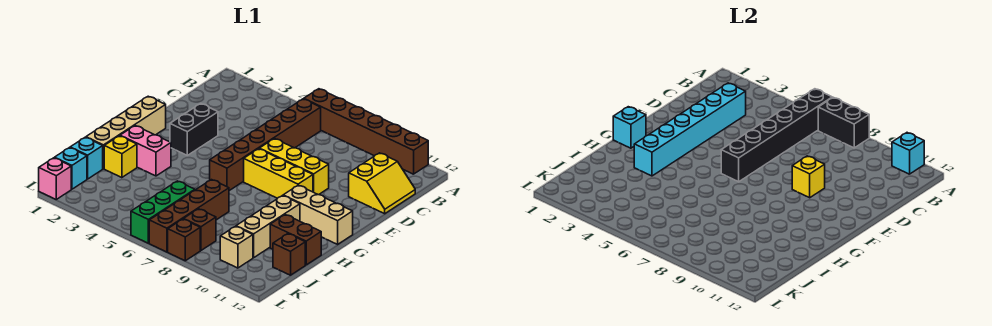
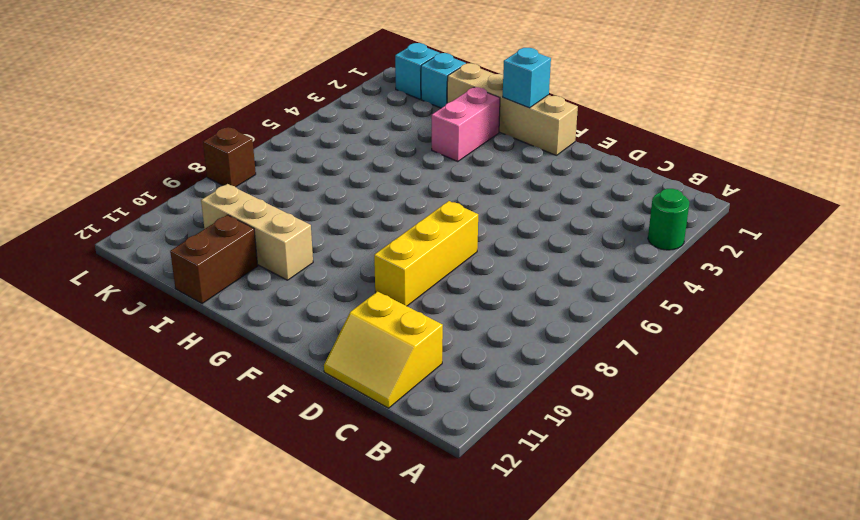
green round brick A3 level 1 -> none
none -> brown brick A6:A11 level 1
none -> brown brick B6:G6 level 1
none -> black brick E3:F3 level 1

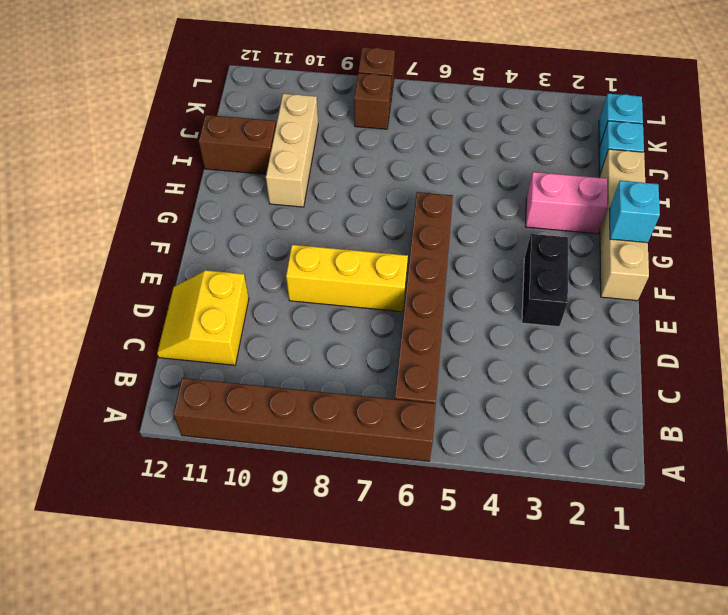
none -> yellow brick F7:F9 level 1
none -> tan brick G10:G12 level 1
none -> yellow brick I2 level 1

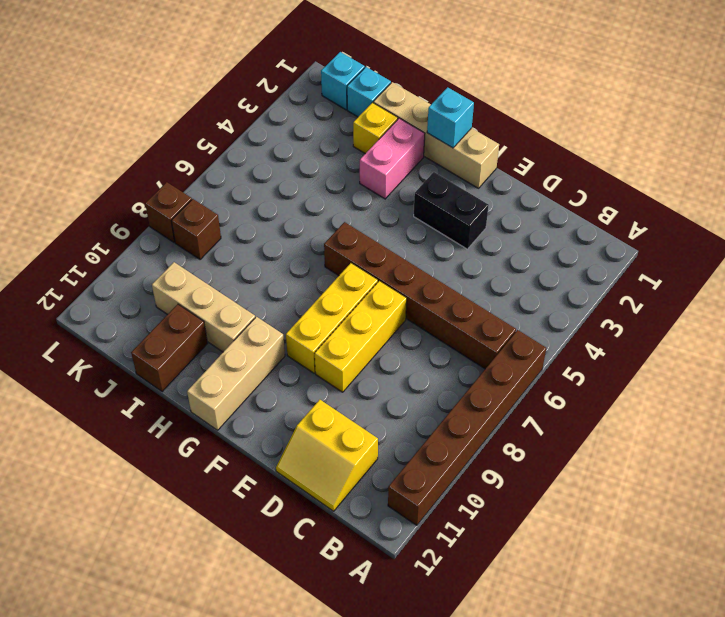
none -> brown brick I7:L7 level 1
none -> green brick J6:L6 level 1
none -> brown brick J12 level 1

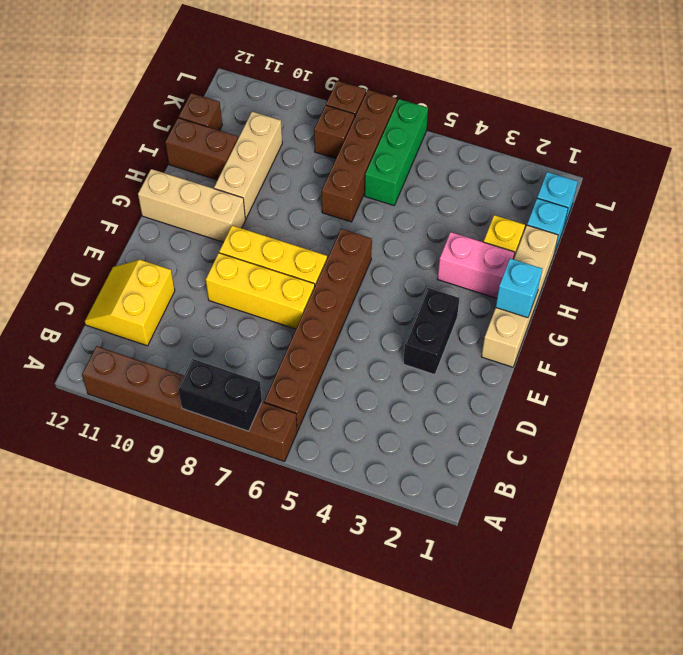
none -> tan brick K10 level 1
none -> pink brick L1 level 1
none -> black brick A6:F6 level 2

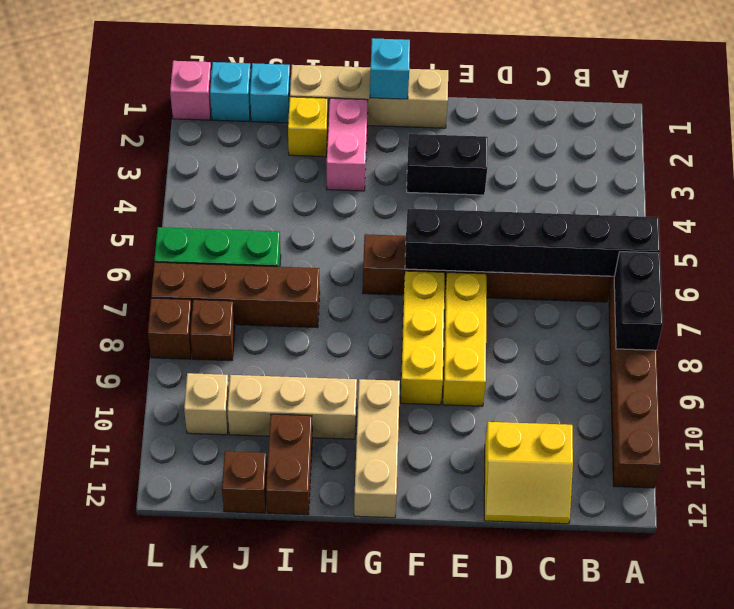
none -> cyan brick A11 level 2
none -> cyan brick C3:H3 level 2
none -> yellow brick E9 level 2

